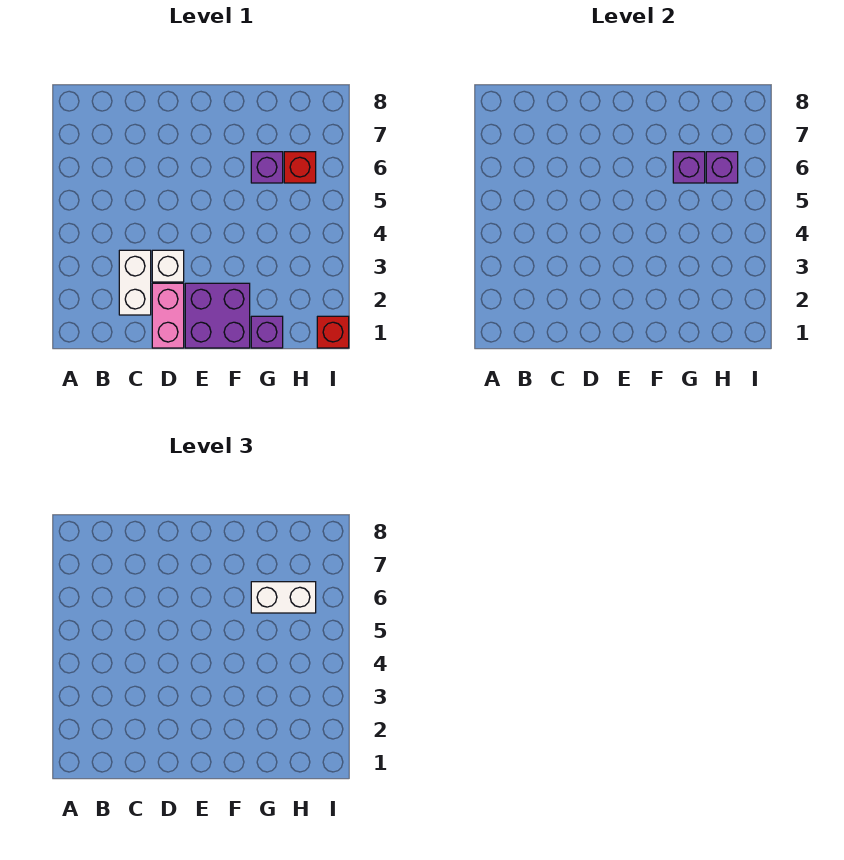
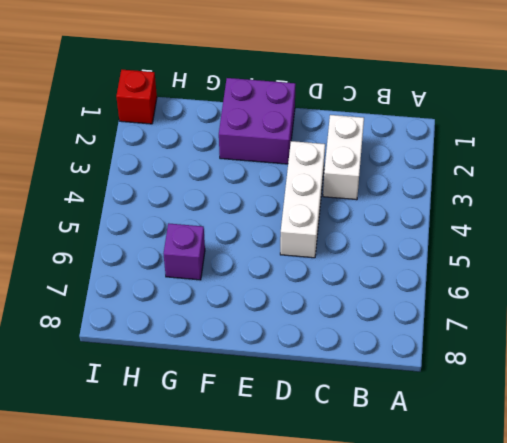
white brick D3:D5 level 1 -> white brick D3 level 1
none -> pink brick D1:D2 level 1
none -> purple brick G1 level 1

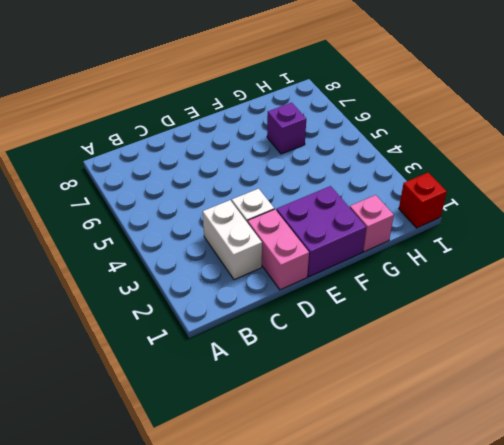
pink brick G1 level 1 -> purple brick G1 level 1
none -> red brick H6 level 1
none -> purple brick G6 level 2

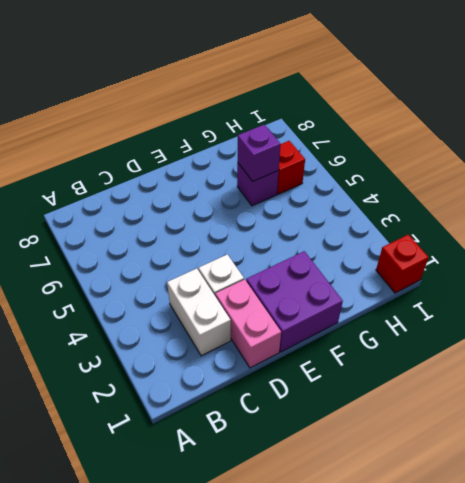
none -> purple brick G1 level 1
none -> purple brick H6 level 2

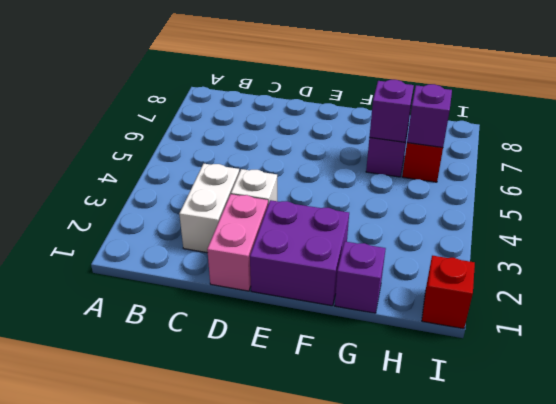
none -> white brick G6:H6 level 3

